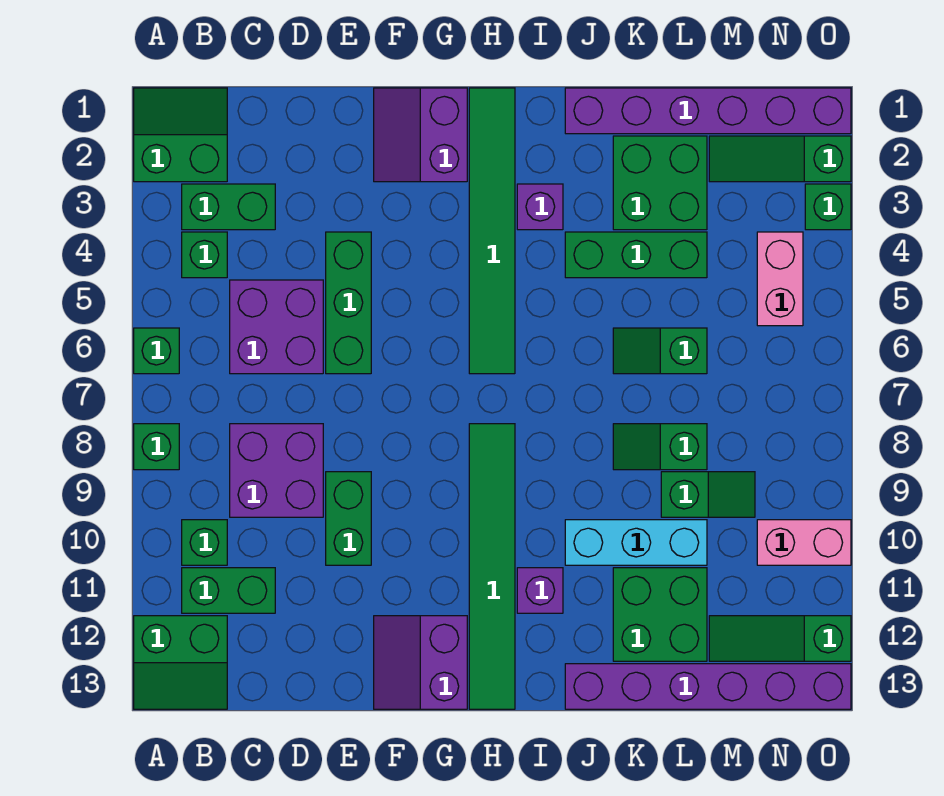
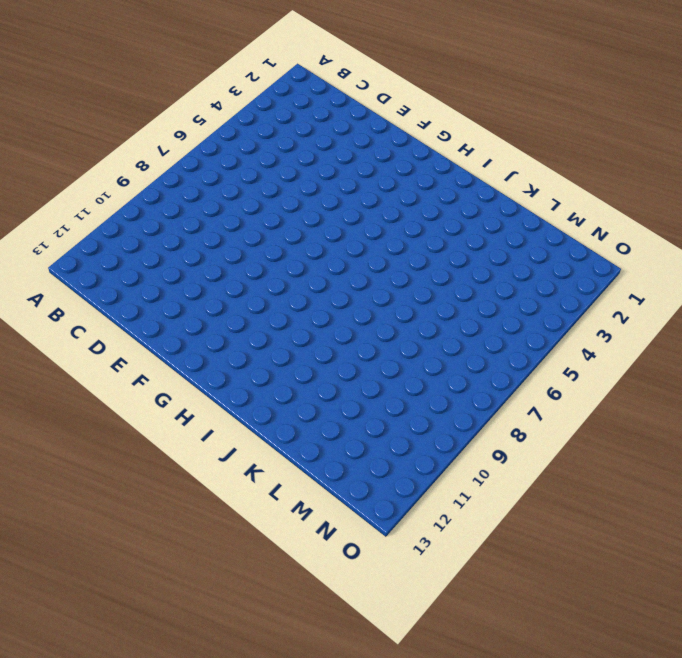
none -> green slope A1:B2 level 1 top 2
none -> green brick A6 level 1
none -> green brick A8 level 1
none -> green slope A12:B13 level 1 top 12

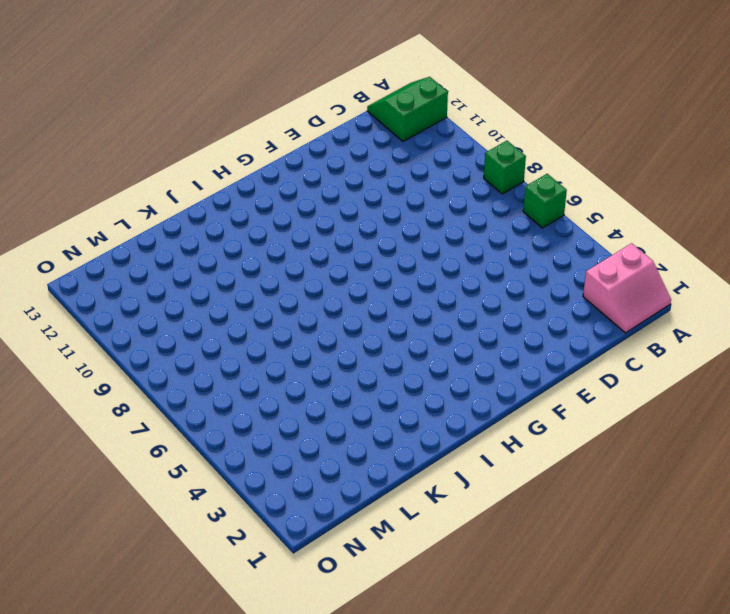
pink slope A1:B2 level 1 top 2 -> green slope A1:B2 level 1 top 2
none -> green brick B3:C3 level 1
none -> green brick B4 level 1
none -> green brick B10 level 1
none -> green brick B11:C11 level 1

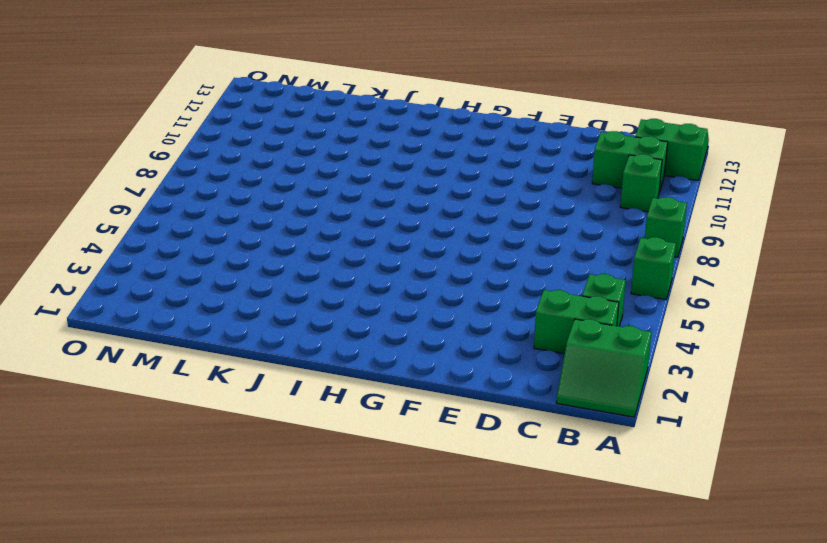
none -> purple brick C5:D6 level 1
none -> purple brick C8:D9 level 1
none -> green brick E4:E6 level 1
none -> green brick E9:E10 level 1

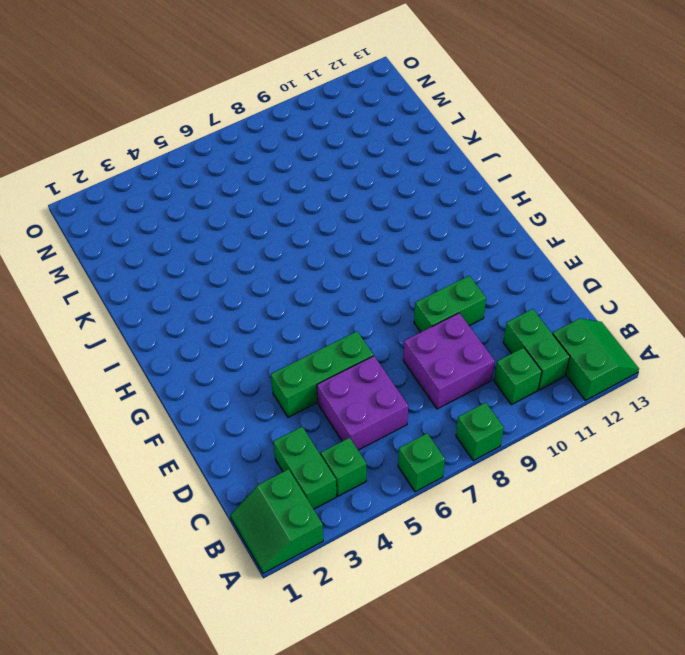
none -> purple slope F1:G2 level 1 top G
none -> purple slope F12:G13 level 1 top G
none -> green tile H1:H6 level 1
none -> green tile H8:H13 level 1

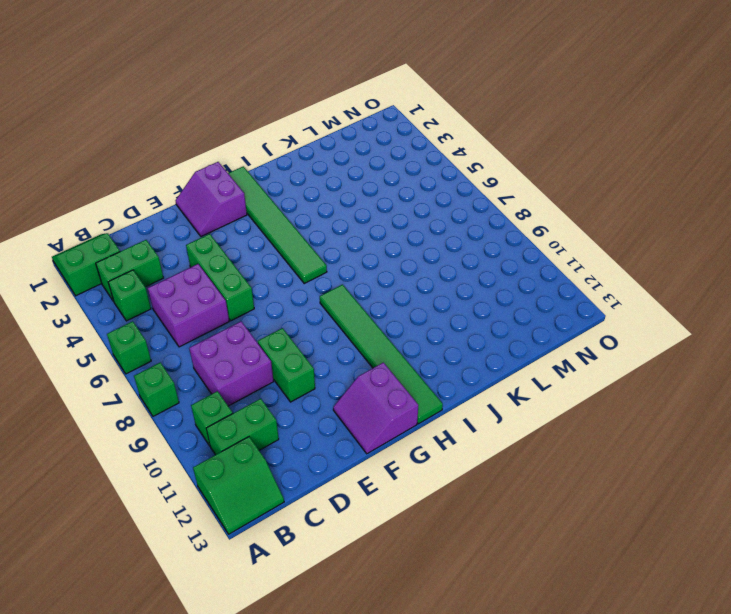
none -> purple brick I3 level 1
none -> purple brick I11 level 1
none -> purple brick J1:O1 level 1
none -> green brick J4:L4 level 1

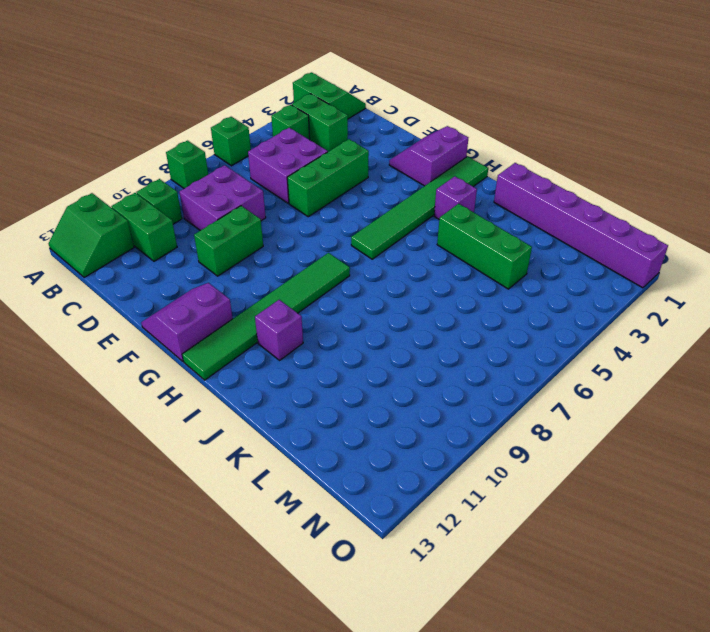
none -> cyan brick J10:L10 level 1
none -> purple brick J13:O13 level 1
none -> green brick K2:L3 level 1
none -> green slope K6:L6 level 1 top L

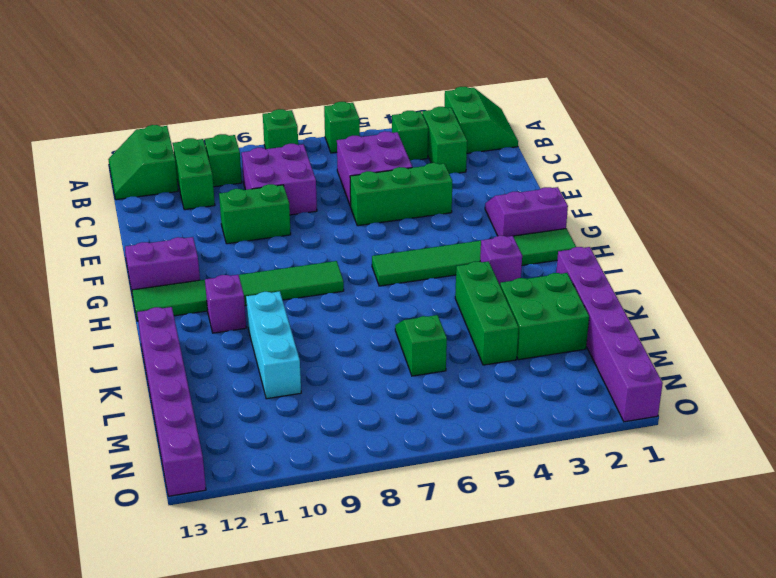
none -> green slope K8:L8 level 1 top L
none -> green brick K11:L12 level 1
none -> green slope L9:M9 level 1 top L
none -> green slope M2:O2 level 1 top O

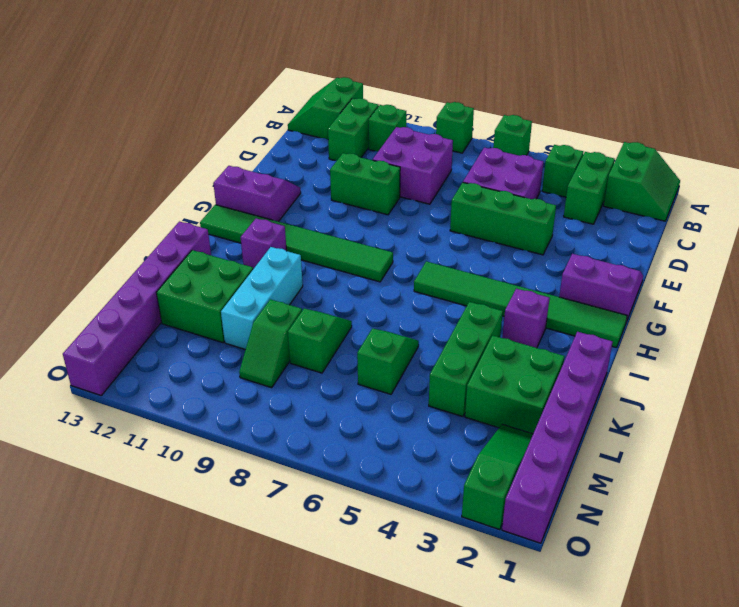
none -> green slope M12:O12 level 1 top O
none -> pink brick N4:N5 level 1
none -> pink brick N10:O10 level 1
none -> green brick O3 level 1

